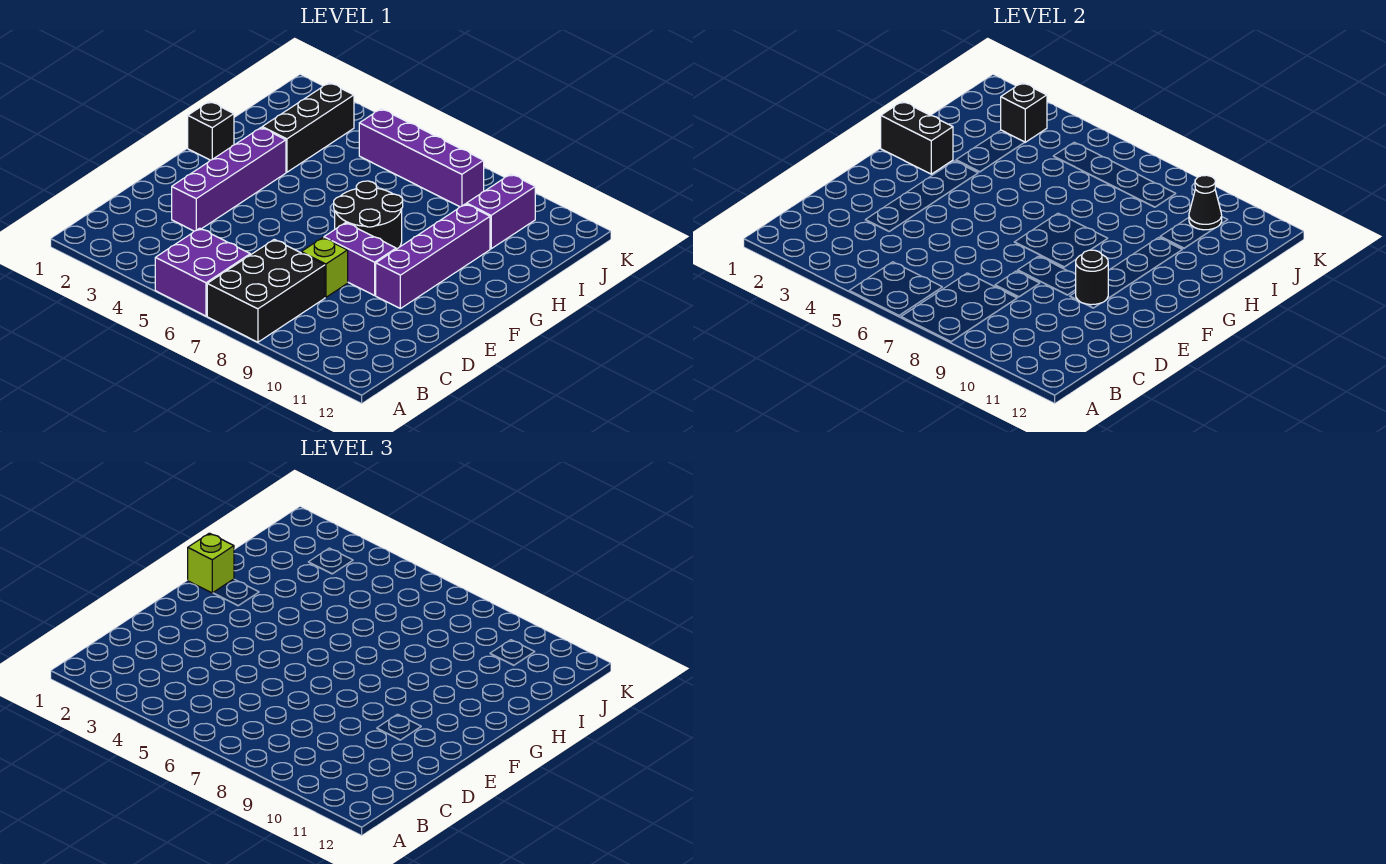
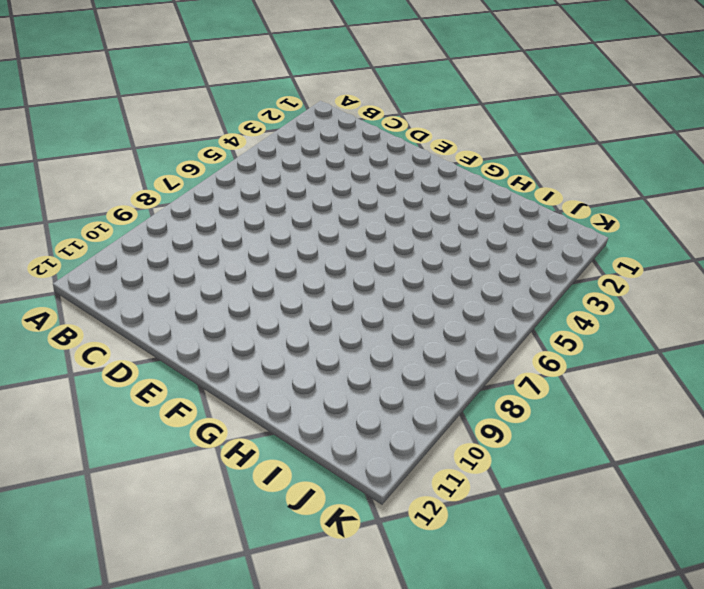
none -> purple brick A5:B6 level 1
none -> black brick A7:C8 level 1
none -> purple brick D3:G3 level 1

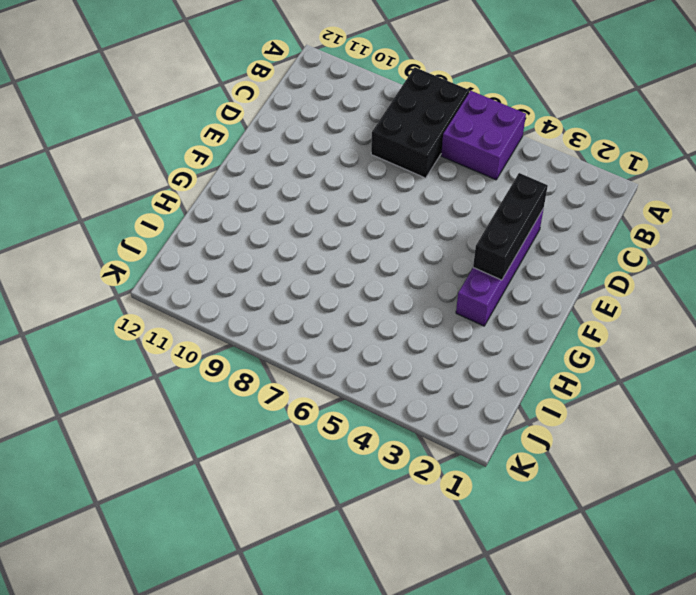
black brick D3:F3 level 2 -> black brick H3:J3 level 1
none -> lime brick D8 level 1
none -> purple brick E8:E9 level 1
none -> purple brick E10:H10 level 1

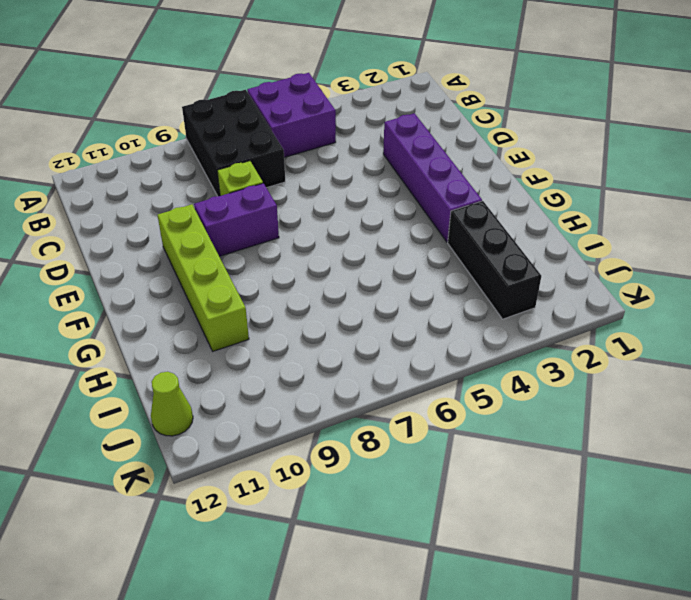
lime brick E10:H10 level 1 -> purple brick E10:H10 level 1
lime cone J12 level 1 -> none
none -> black round brick F7:G8 level 1
none -> black brick G1 level 1
none -> purple brick I10:J10 level 1

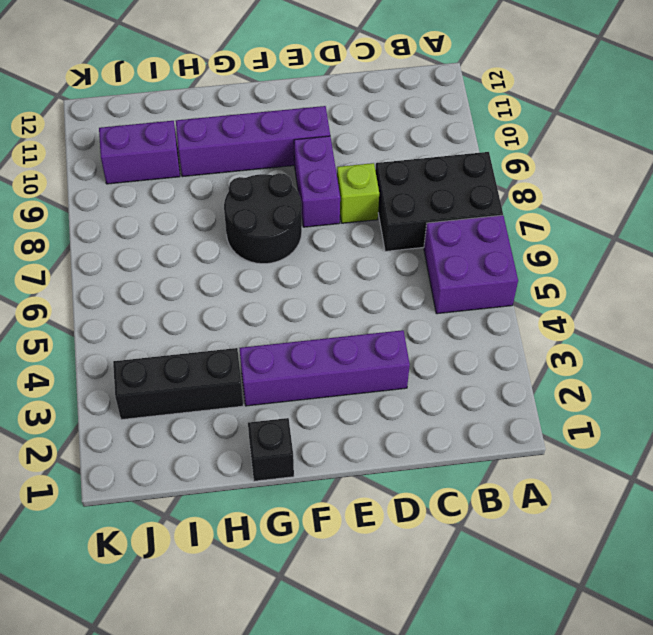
none -> purple brick J5:J8 level 1
none -> black round brick E10 level 2
none -> black brick G1:G2 level 2

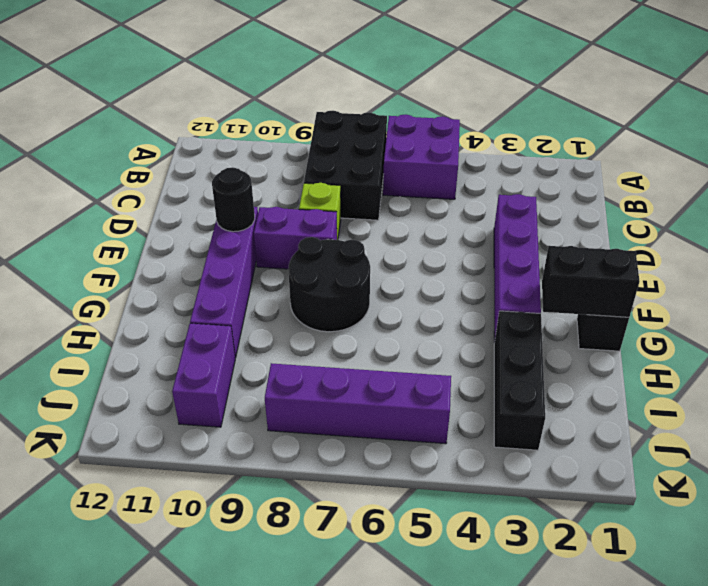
none -> black brick J3 level 2
none -> black cone J10 level 2
none -> lime brick G1 level 3

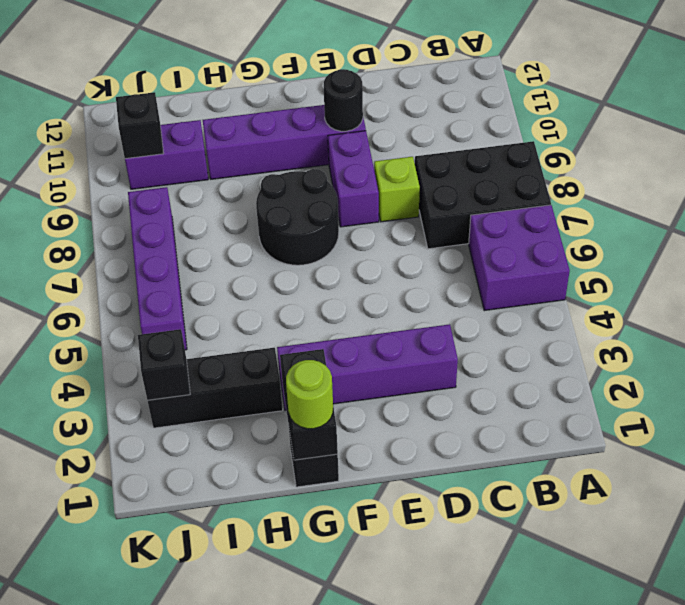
lime round brick G1 level 3 -> lime brick G1 level 3
black brick J10 level 2 -> black cone J10 level 2

